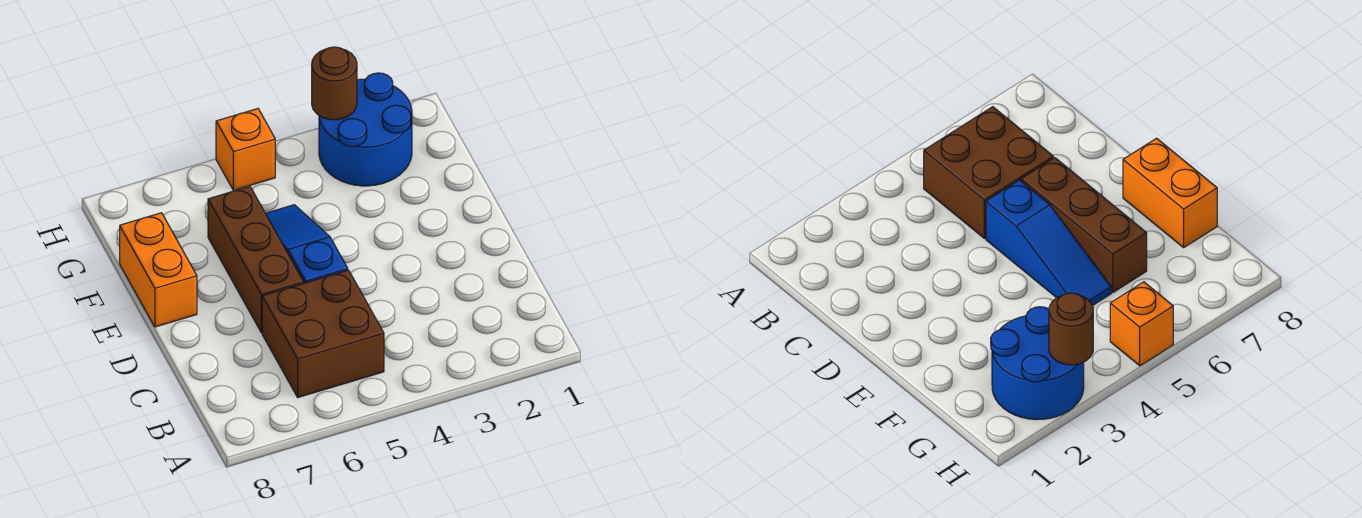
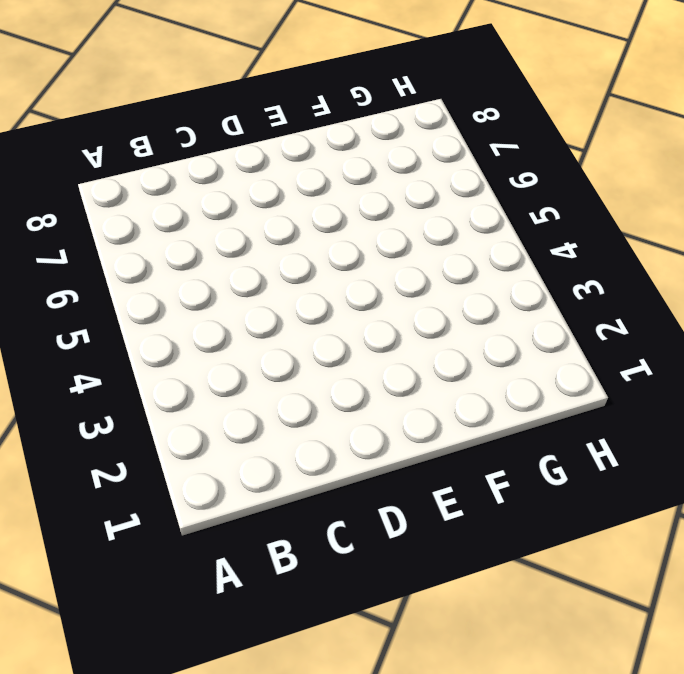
none -> brown brick B5:C6 level 1
none -> blue slope D5:F5 level 1 top D

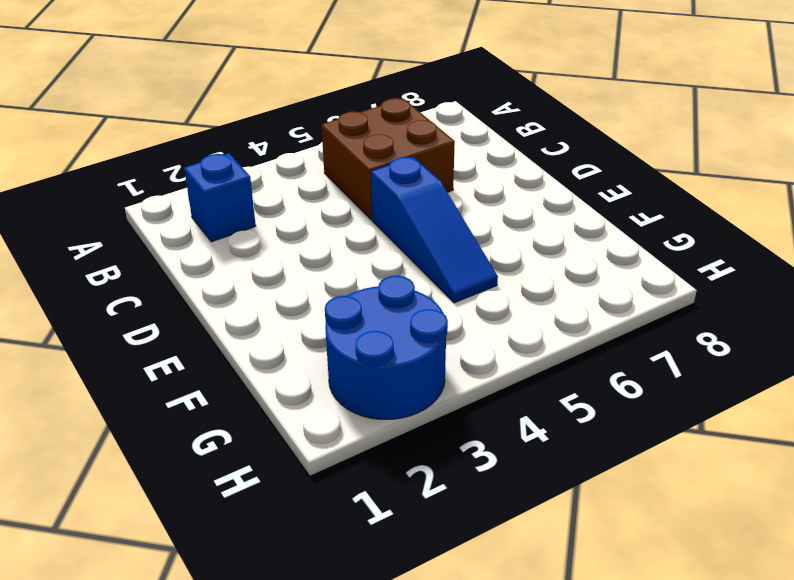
blue brick B2 level 1 -> none
none -> brown brick D6:F6 level 1
none -> orange brick E8:F8 level 1

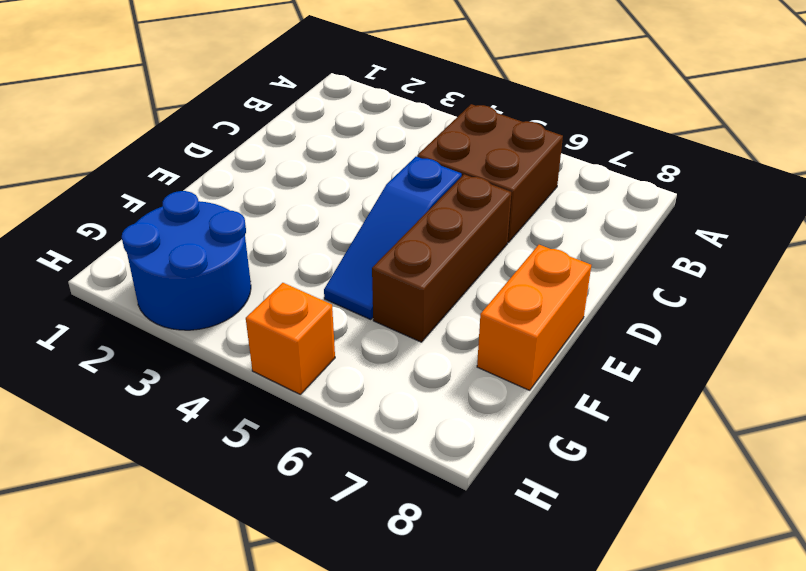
none -> brown round brick H3 level 2

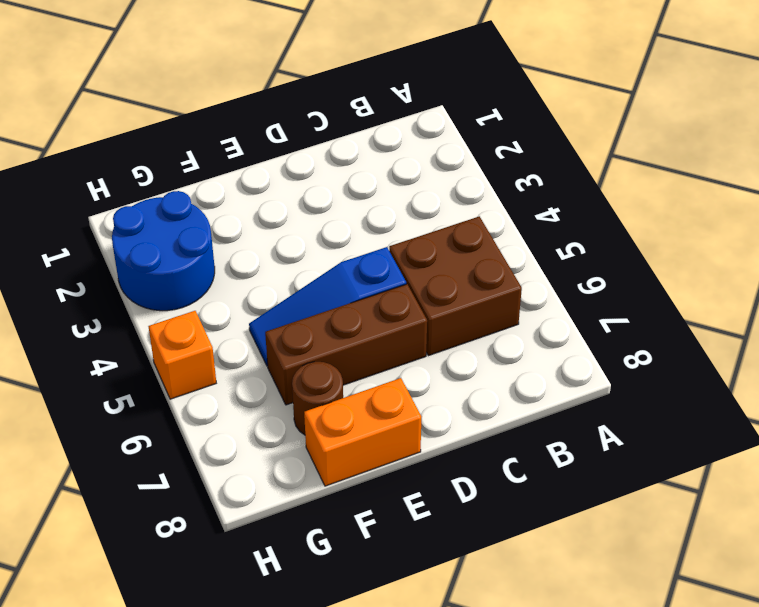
brown round brick F7 level 1 -> brown round brick H3 level 2

